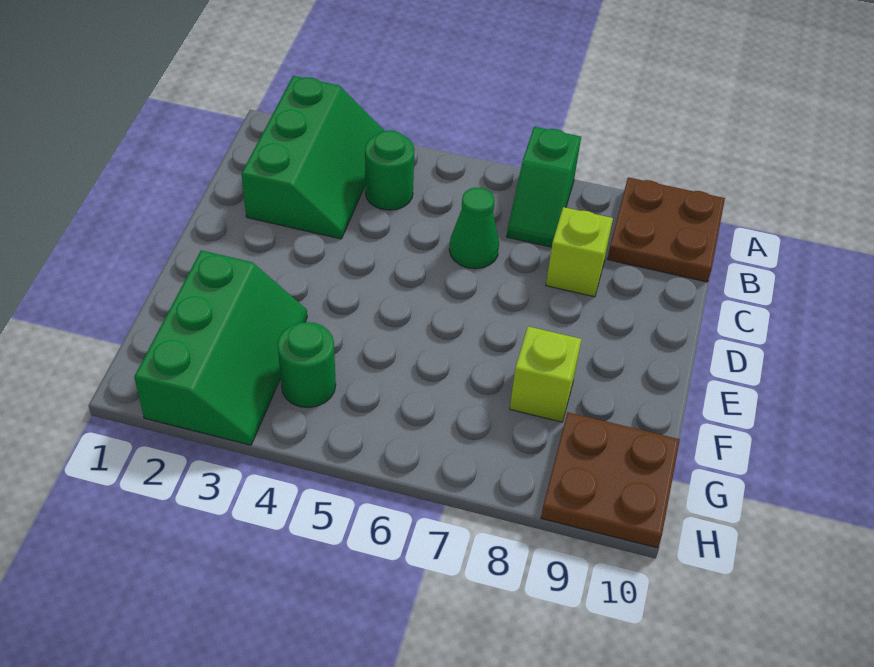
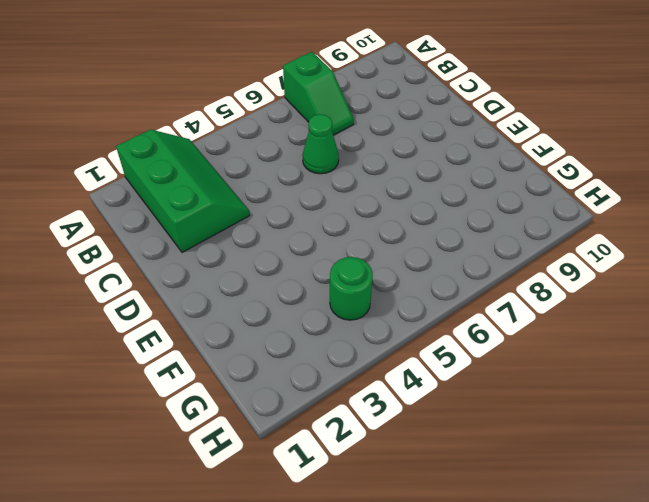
none -> brown plate A9:B10 level 1
none -> green round brick B4 level 1

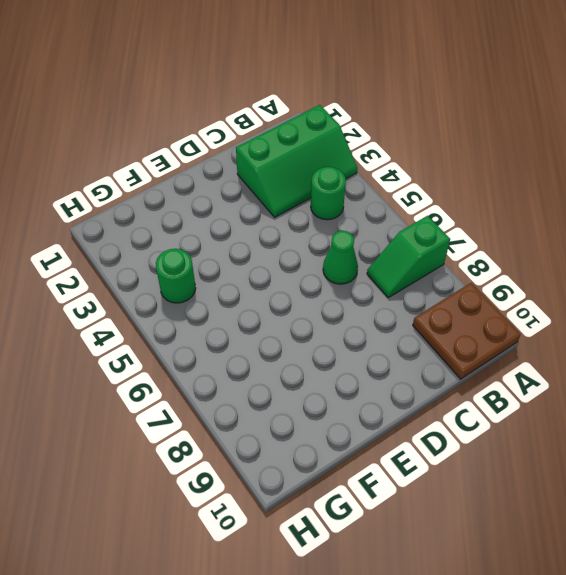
none -> lime brick C8 level 1
none -> green slope F2:H3 level 1 top 2

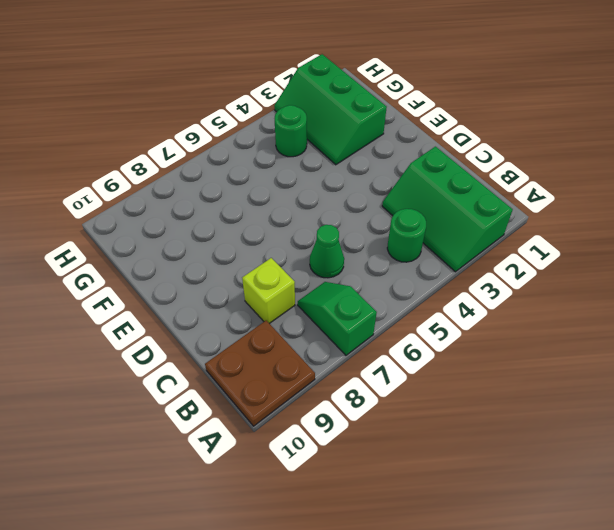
none -> lime brick F8 level 1
none -> brown plate G9:H10 level 1

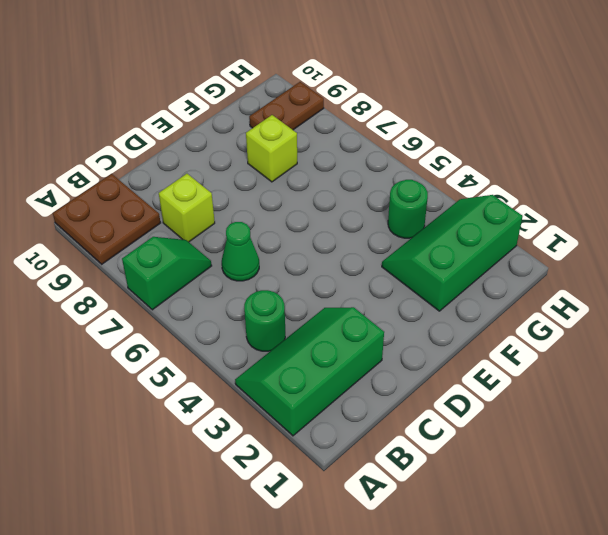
brown plate G9:H9 level 1 -> brown plate G9:H10 level 1

